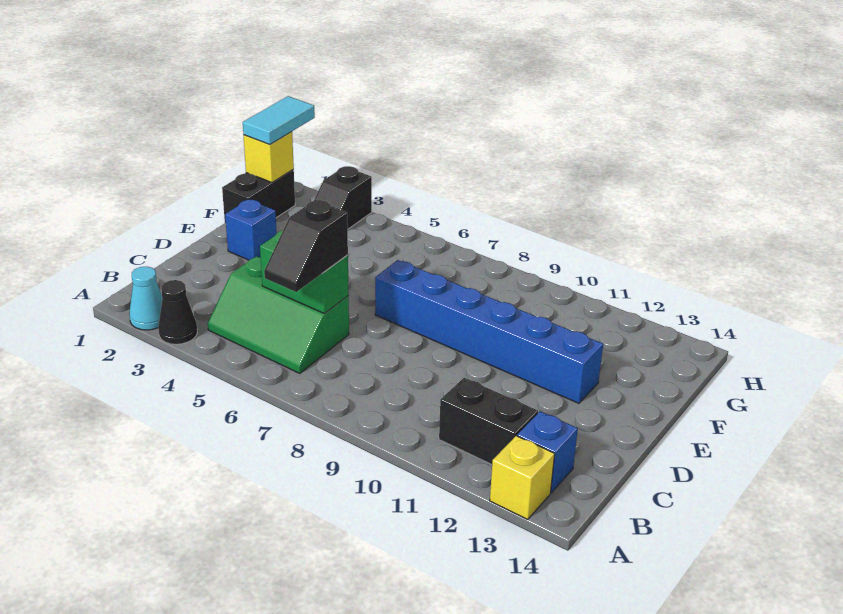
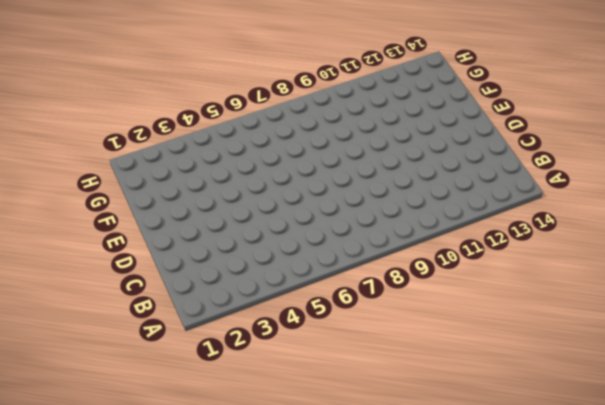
none -> cyan cone A2 level 1
none -> black cone A3 level 1
none -> yellow brick A13 level 1

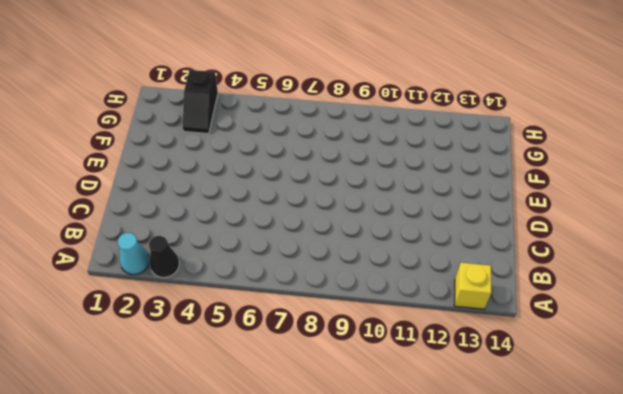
none -> green slope B4:C6 level 1 top C
none -> black brick B11:B12 level 1
none -> blue brick B13 level 1

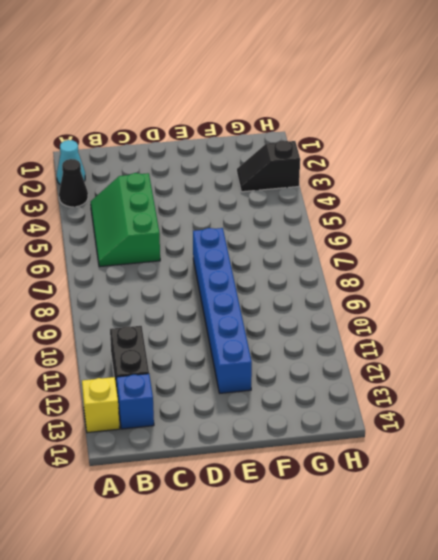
none -> blue brick E2 level 1
none -> black brick F1:G1 level 1
none -> green brick C5:C6 level 2

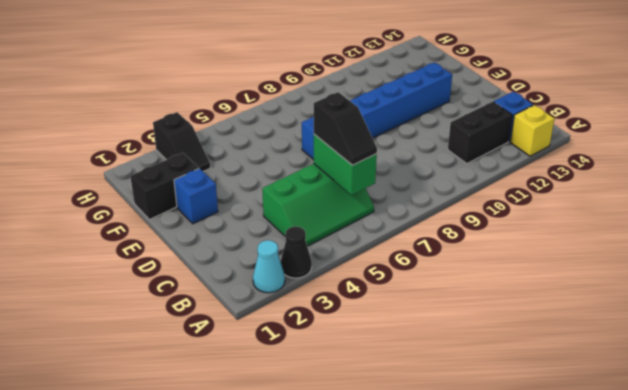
green brick B6:C6 level 2 -> green brick C5:C6 level 2
black brick F1:F2 level 1 -> black brick F1:G1 level 1
none -> yellow brick G1 level 2
none -> cyan tile G1:H1 level 3

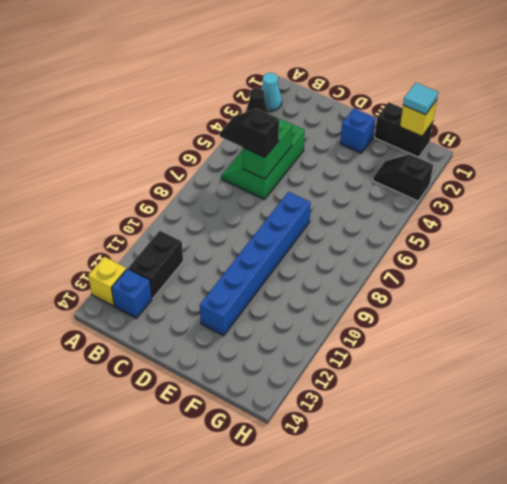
cyan tile G1 level 3 -> cyan tile G1:H1 level 3

